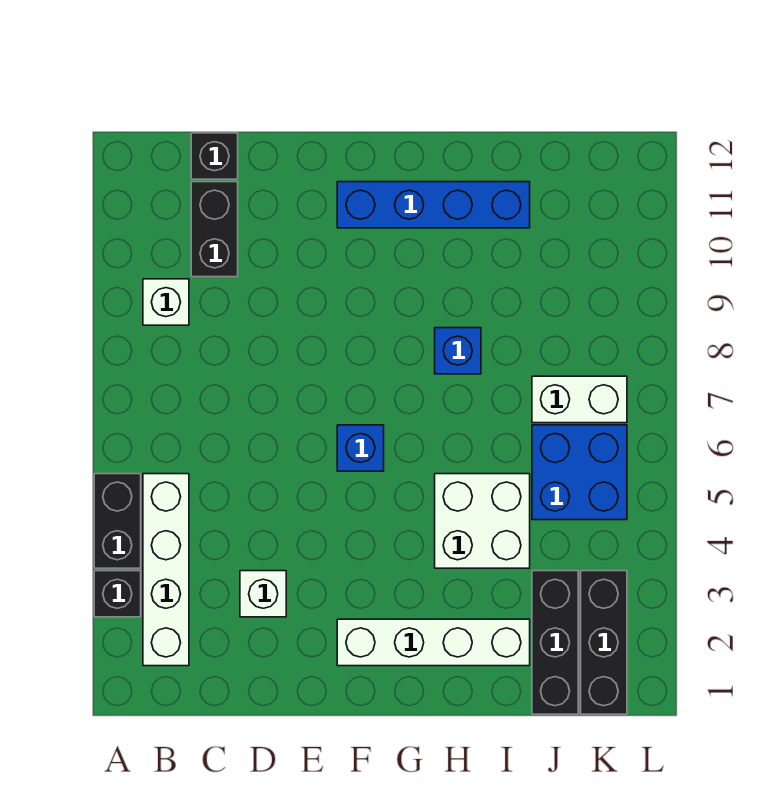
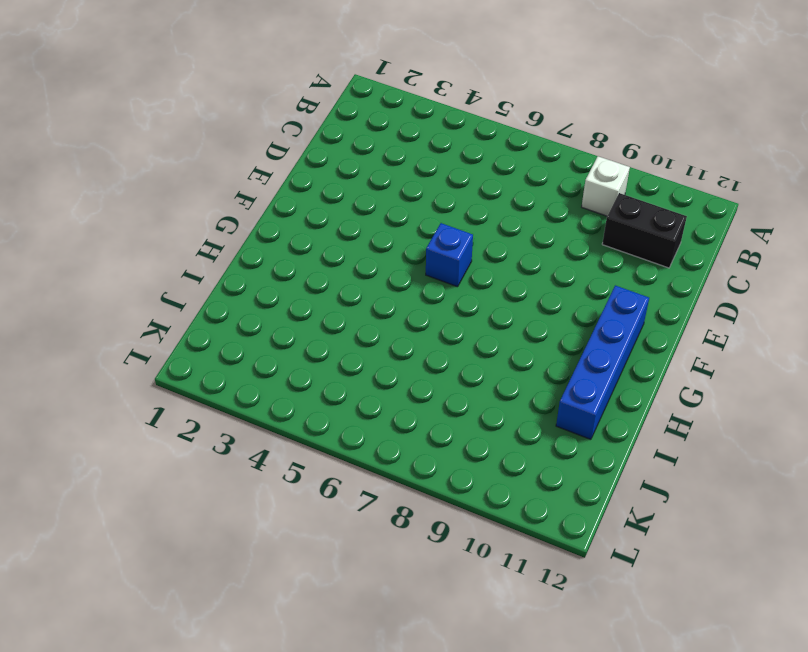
none -> black brick A3 level 1
none -> black brick A4:A5 level 1
none -> white brick B2:B5 level 1

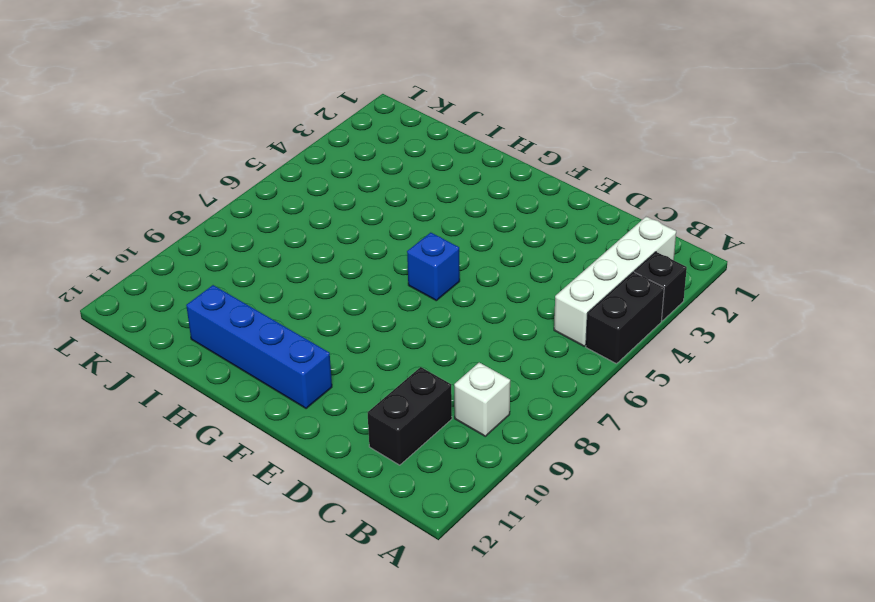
none -> black brick C12 level 1
none -> white brick D3 level 1
none -> white brick F2:I2 level 1

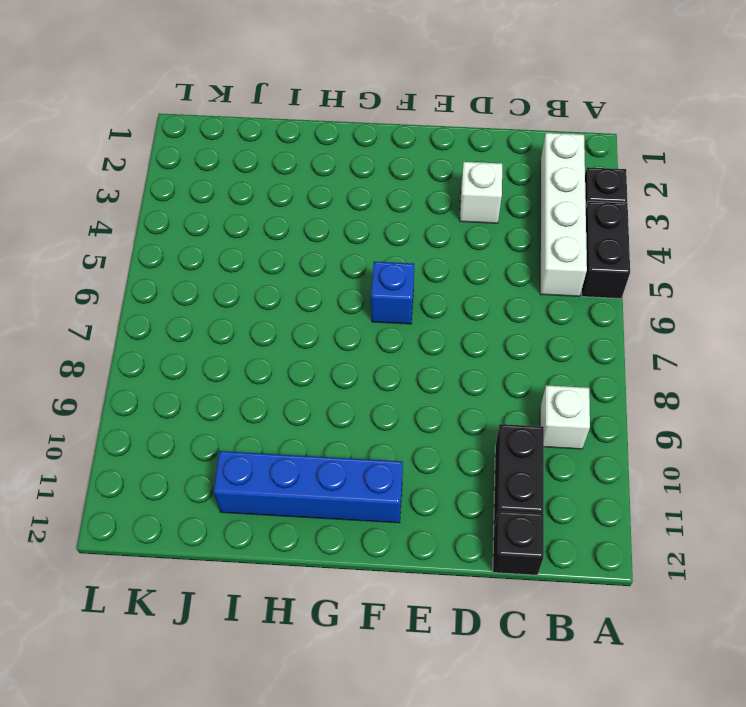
none -> white brick F2:I2 level 1
none -> white brick H4:I5 level 1
none -> blue brick H8 level 1

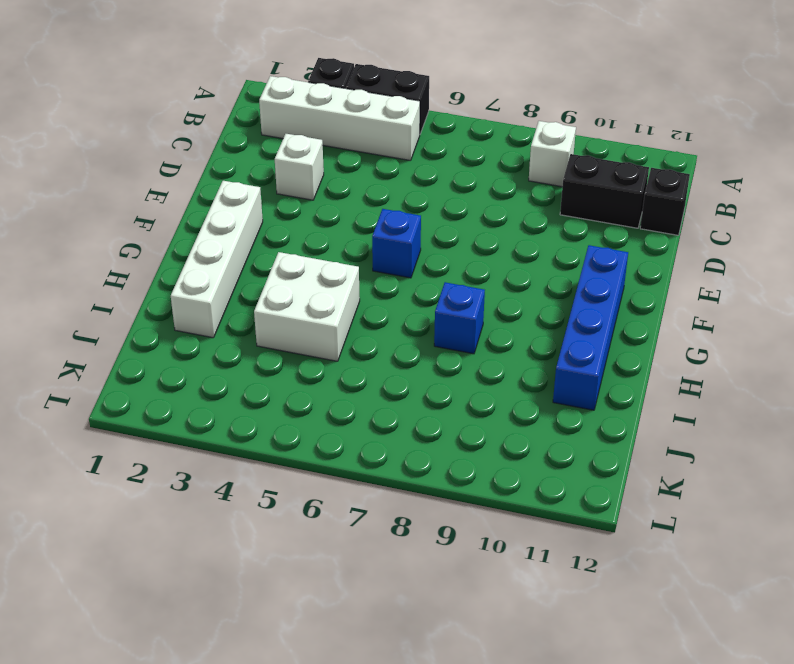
none -> black brick J1:J3 level 1
none -> blue brick J5:K6 level 1
none -> white brick J7:K7 level 1

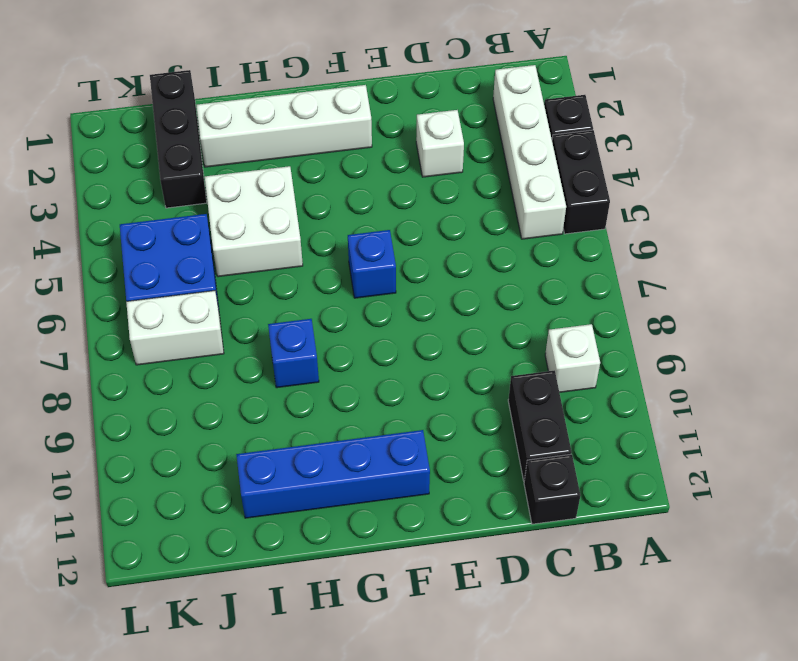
none -> black brick K1:K3 level 1

